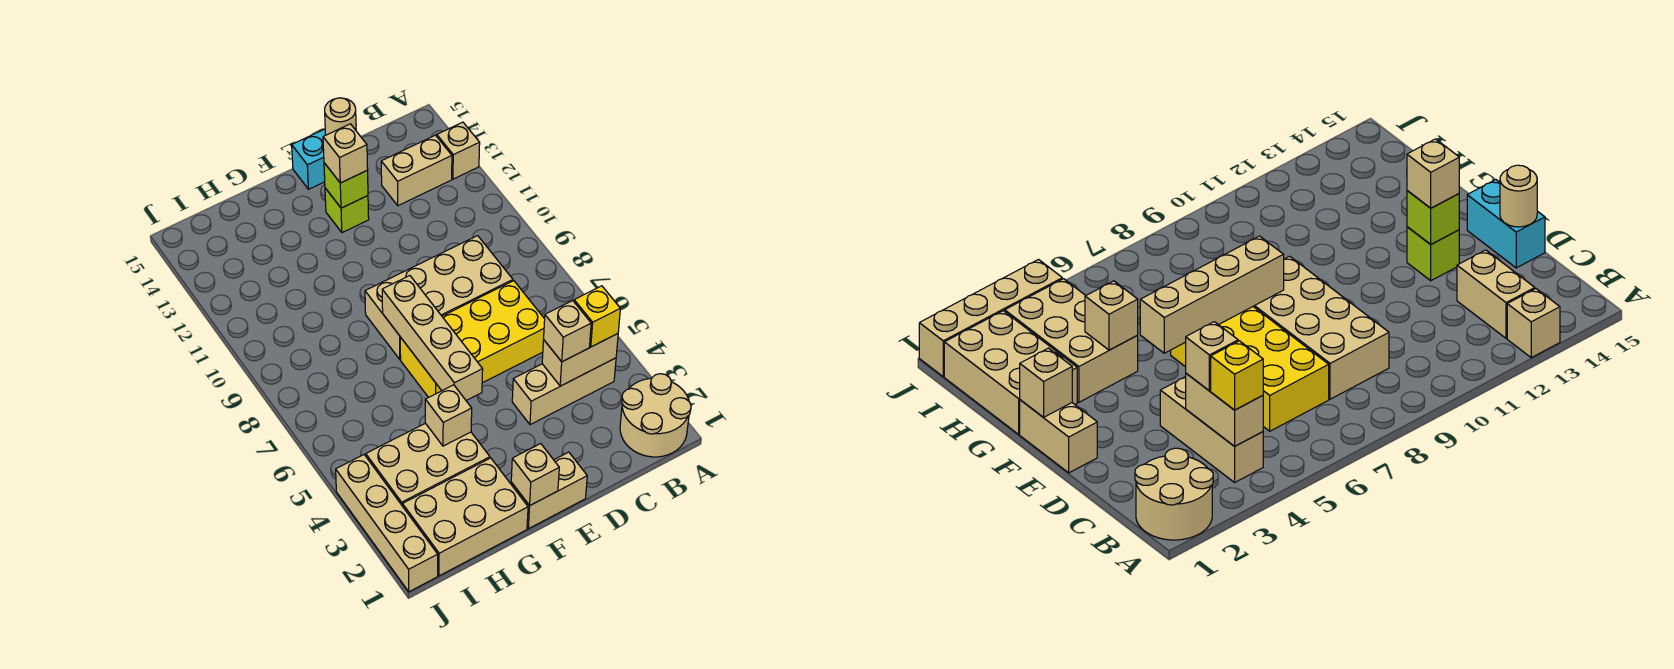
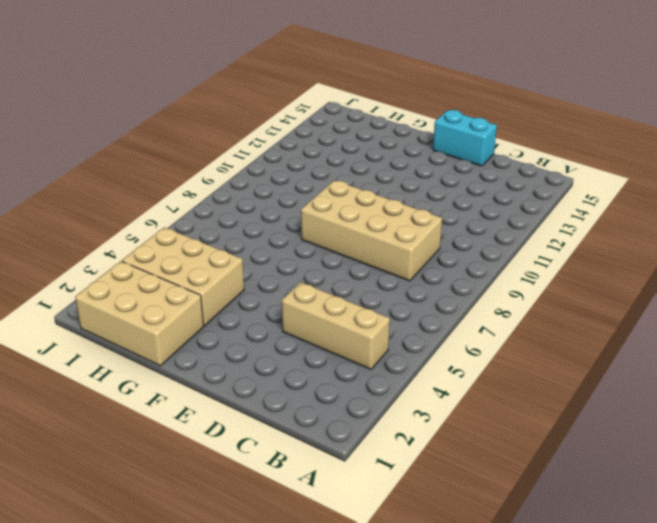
none -> tan round brick A1:B2 level 1
none -> tan brick A13 level 1
none -> tan brick B13:C13 level 1

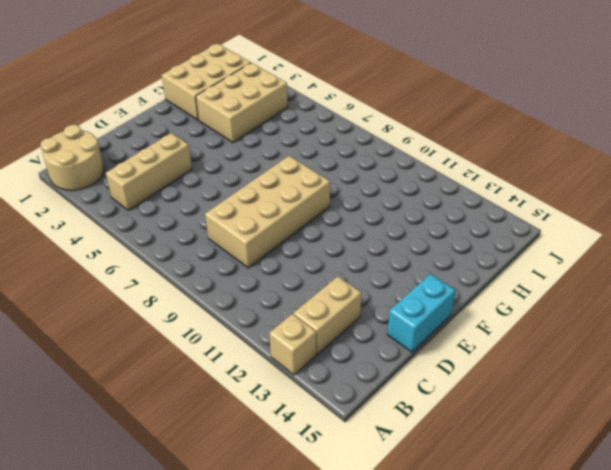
none -> yellow brick C6:F7 level 1
none -> tan brick E1:F1 level 1
none -> lime brick E13 level 1

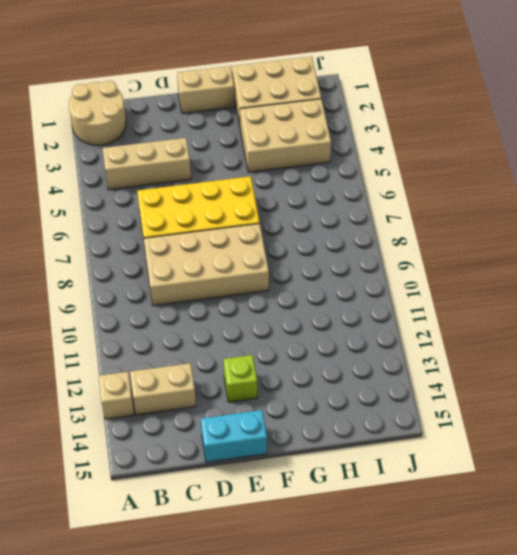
none -> tan brick J1:J4 level 1
none -> tan brick B4:C4 level 2
none -> tan round brick D15 level 2

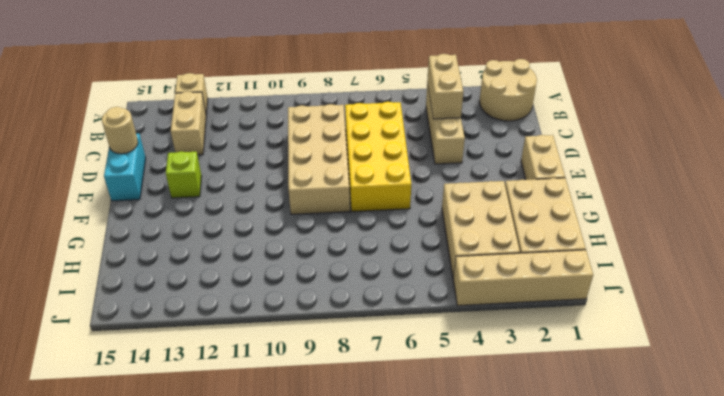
none -> lime brick E13 level 2
none -> tan brick F1 level 2
none -> tan brick F5:F8 level 2

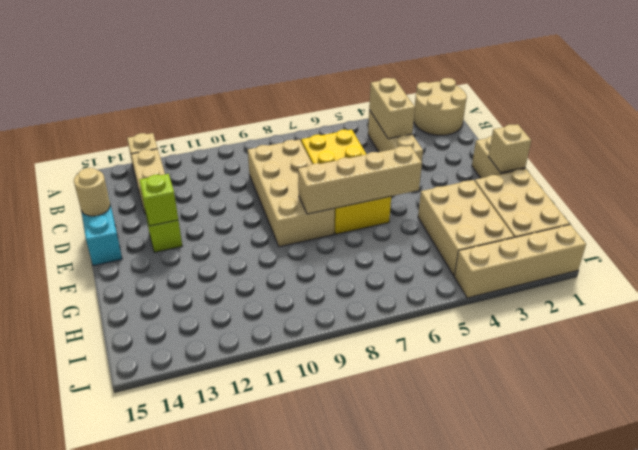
none -> tan brick G4 level 2
none -> yellow brick B4 level 3
none -> tan brick C4 level 3

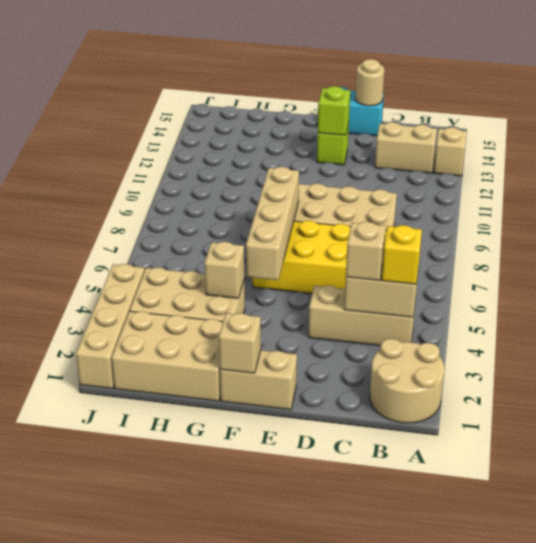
none -> tan brick E13 level 3

